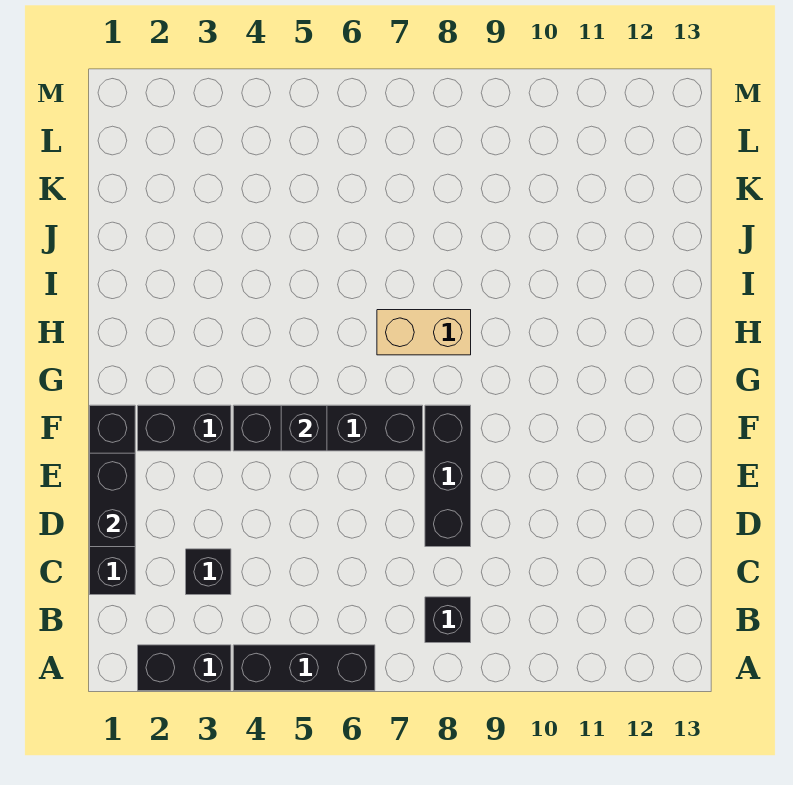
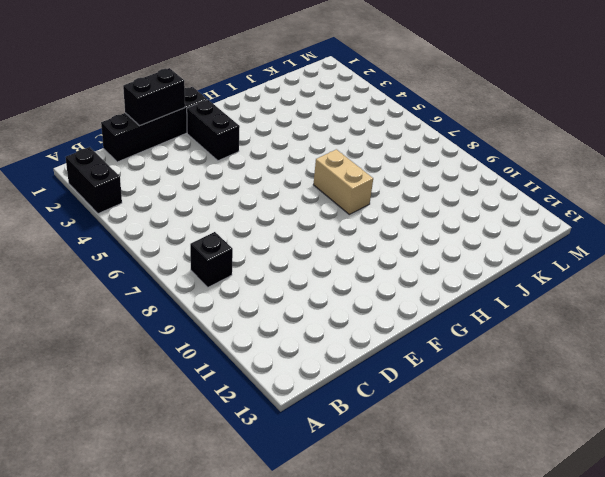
none -> black brick A4:A6 level 1
none -> black brick C3 level 1

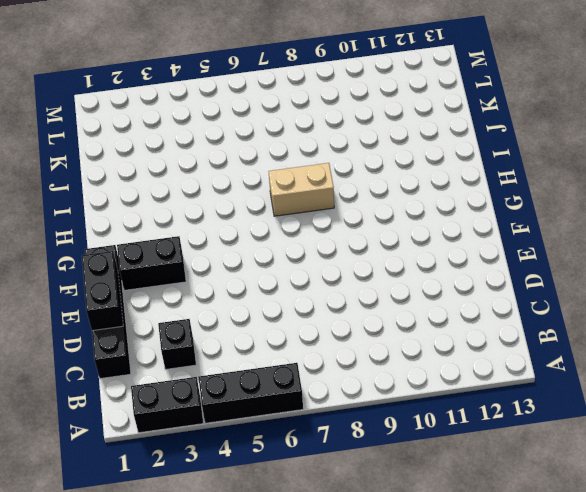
none -> black brick B8 level 1
none -> black brick D8:F8 level 1

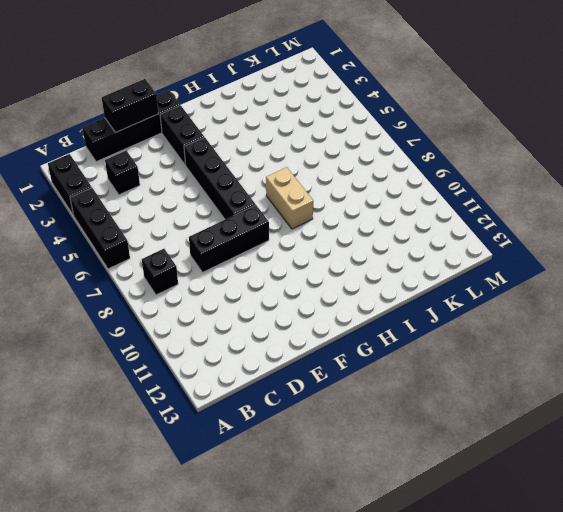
none -> black brick F5 level 2

